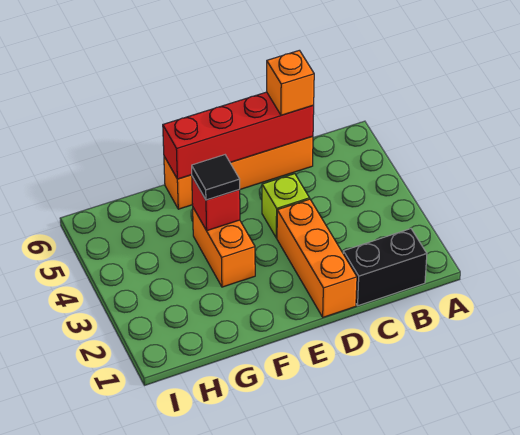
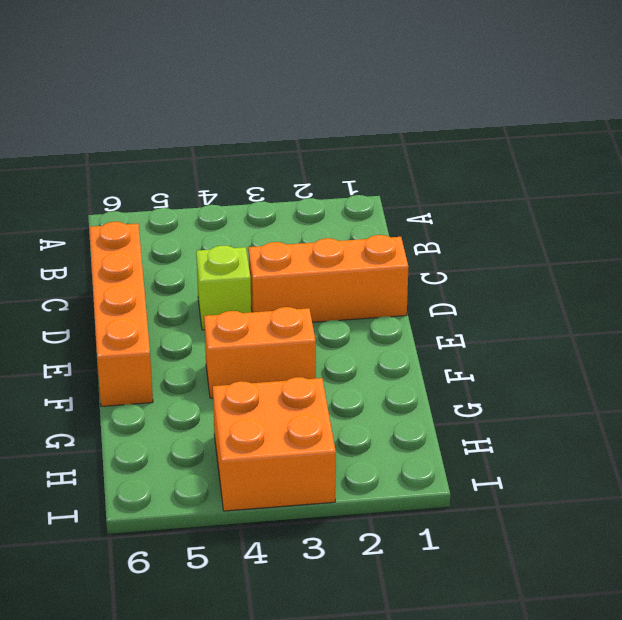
orange brick H3:I4 level 1 -> none
none -> black brick B1:C1 level 1
none -> red brick C6:F6 level 2

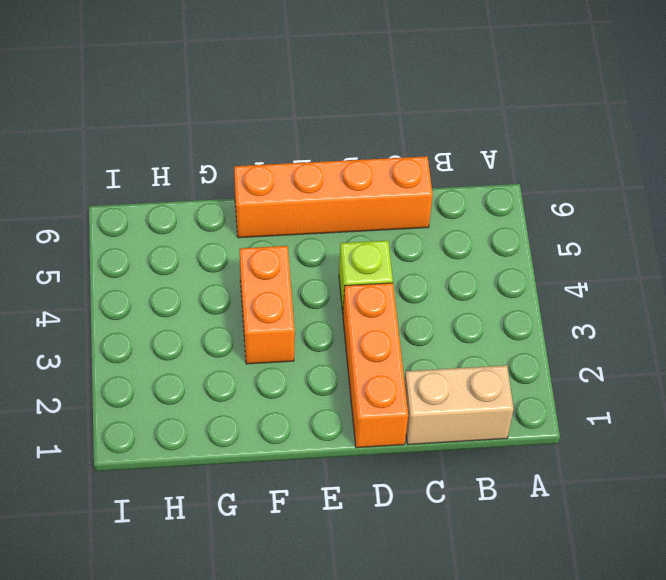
tan brick B1:C1 level 1 -> black brick B1:C1 level 1
none -> red brick C6:F6 level 2
none -> red brick F4 level 2

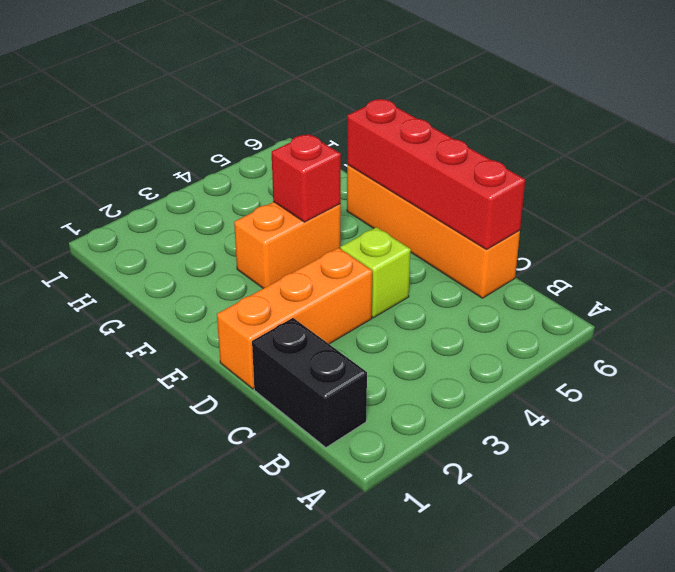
none -> orange brick C6 level 3
none -> black tile F4 level 3

